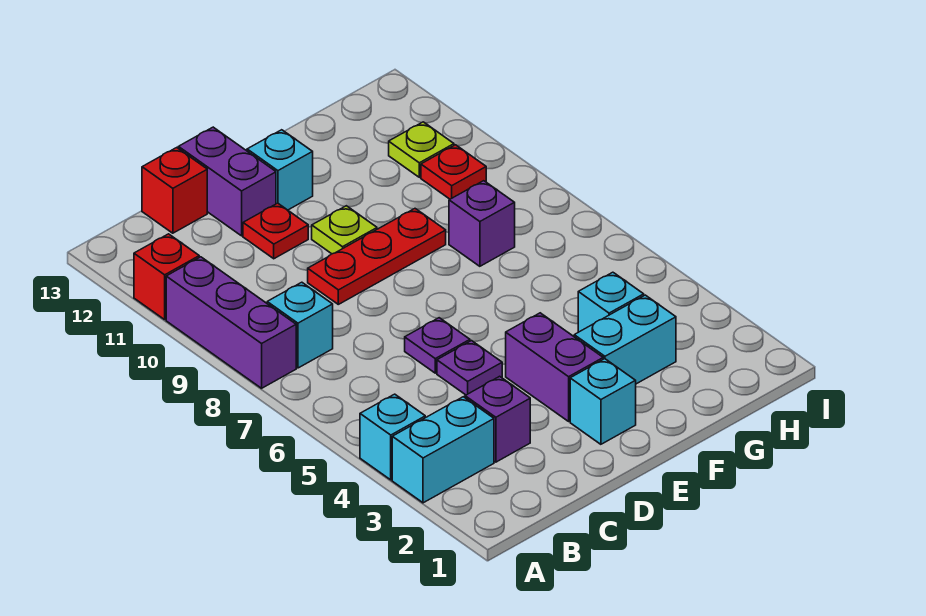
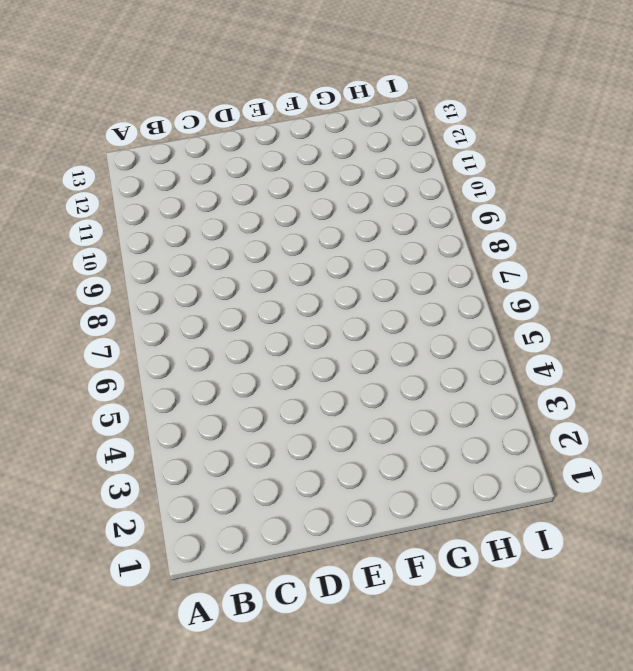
none -> cyan brick A3:B3 level 1
none -> cyan brick A4 level 1
none -> purple brick A8:A10 level 1

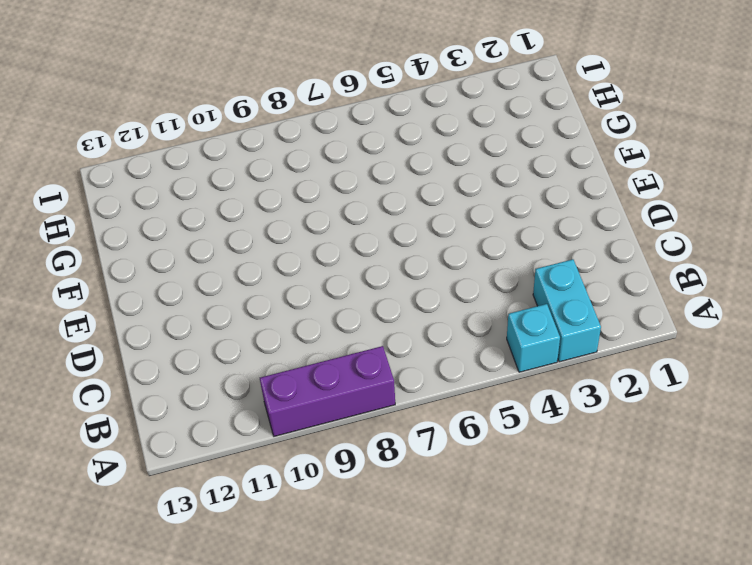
none -> red brick A11 level 1
none -> cyan brick B8 level 1
none -> purple brick C3 level 1

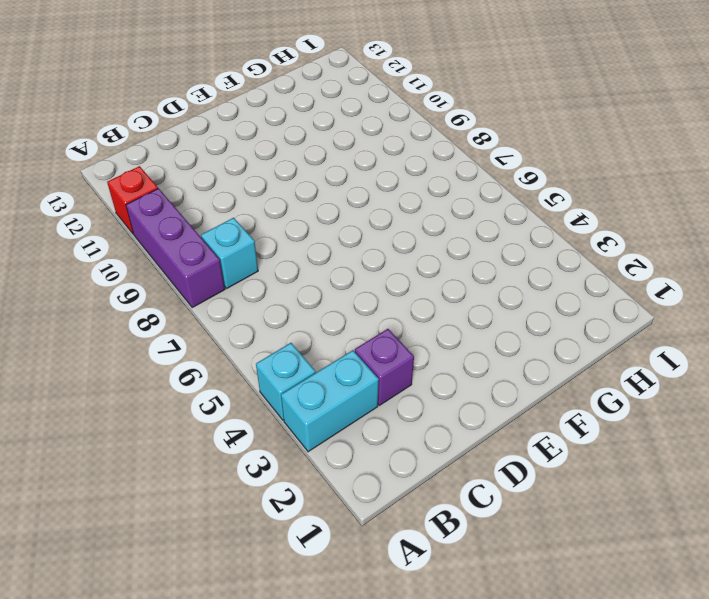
none -> red brick C13 level 1
none -> purple plate D5 level 1
none -> purple plate D6 level 1

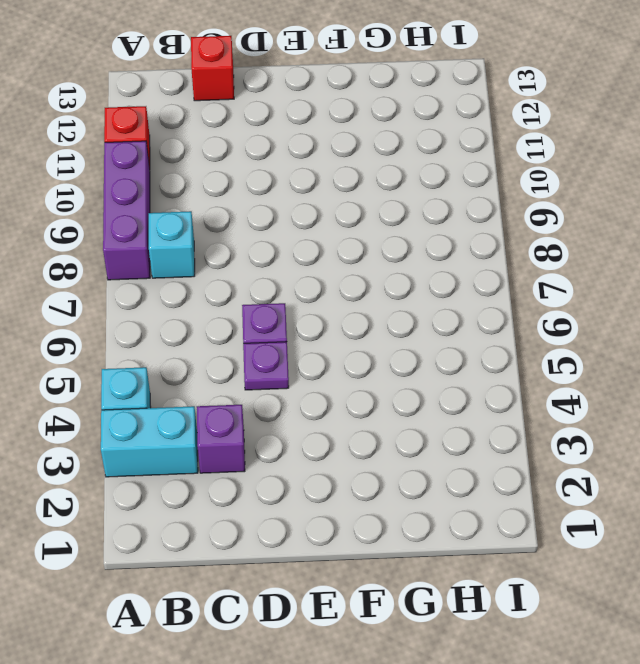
none -> red plate D9:F9 level 1
none -> red plate D11 level 1
none -> purple brick D12:D13 level 1

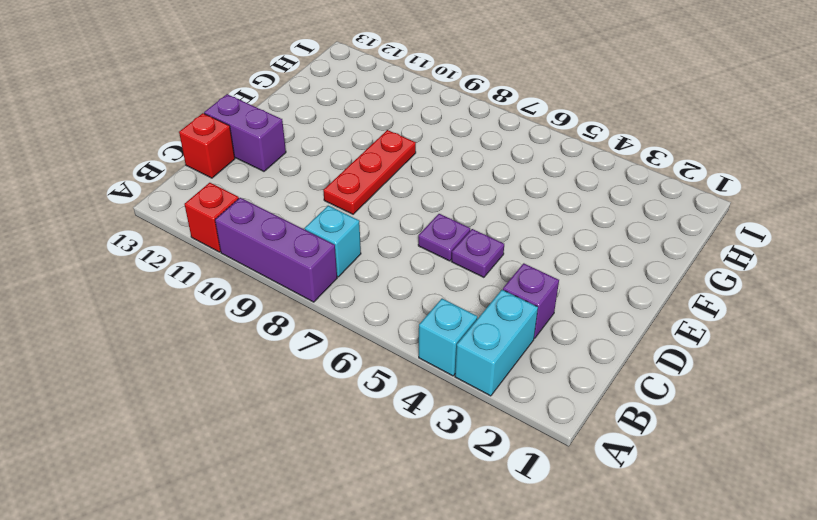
none -> red plate D11 level 1
none -> cyan brick E2 level 1
none -> purple brick E3:E4 level 1

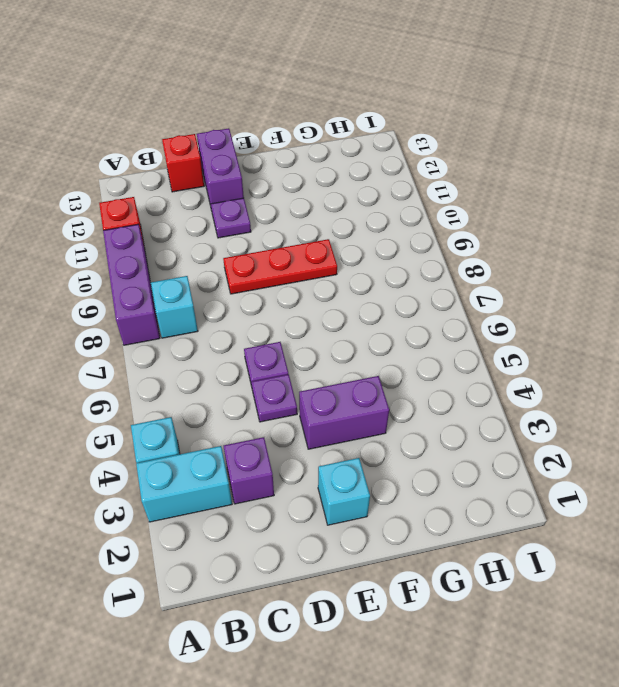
purple plate D11 level 1 -> red plate D11 level 1
purple brick E4:F4 level 1 -> purple brick E3:E4 level 1
none -> lime plate E10 level 1
none -> cyan brick E12 level 1
none -> cyan brick F3:G3 level 1

